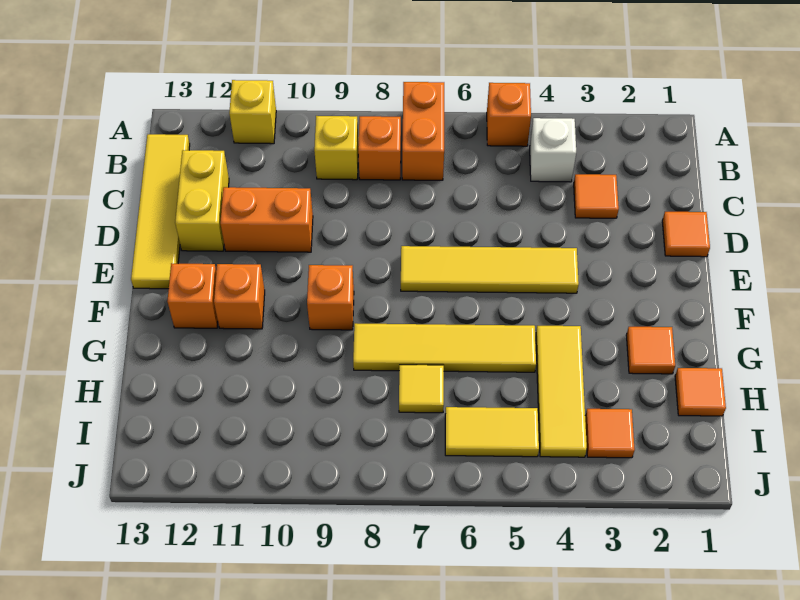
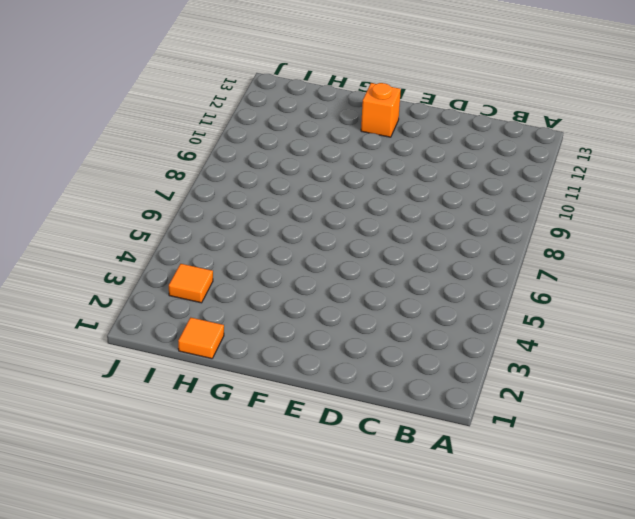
none -> orange brick A5 level 1
none -> orange brick A7:B7 level 1
none -> yellow brick A11 level 1

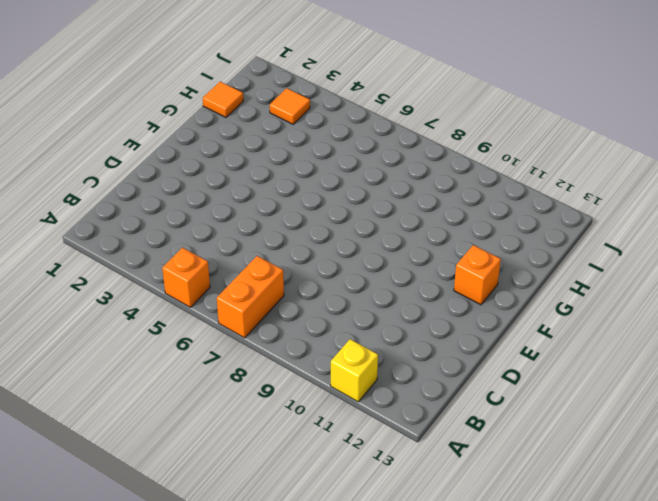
none -> white brick B4 level 1
none -> orange brick B8 level 1
none -> yellow brick B9 level 1

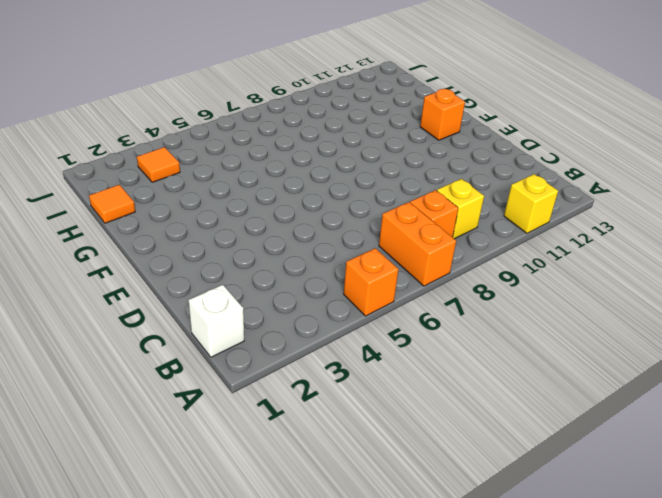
white brick B1 level 1 -> white brick B4 level 1
none -> yellow tile B13:E13 level 1
none -> orange tile C3 level 1
none -> yellow brick C12:D12 level 1

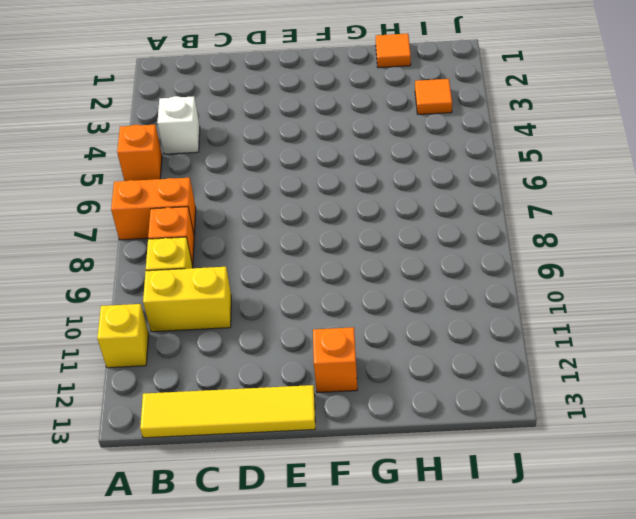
yellow brick B10:C10 level 1 -> yellow brick C12:D12 level 1
none -> orange tile C3 level 1
none -> orange tile D1 level 1
none -> orange brick D10:D11 level 1

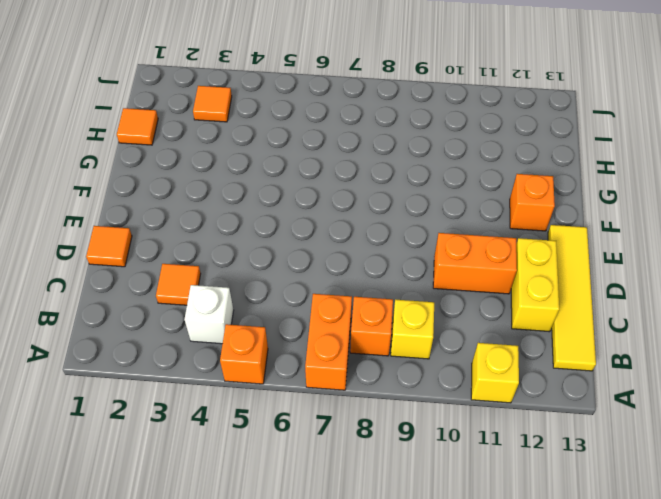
none -> yellow tile E4:E7 level 1
none -> orange brick F9 level 1
none -> orange brick F11 level 1

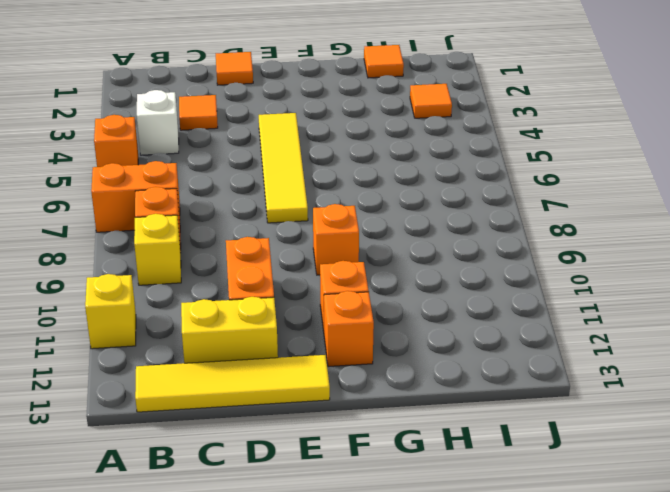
none -> orange tile G2 level 1
none -> yellow tile G4:I4 level 1
none -> yellow tile G5:G8 level 1

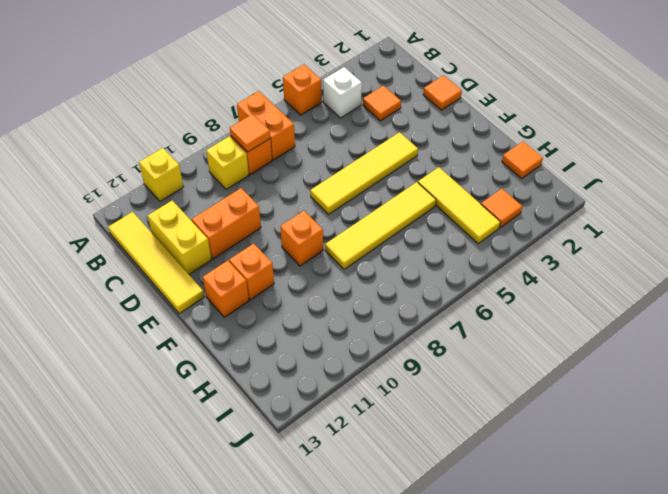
orange tile B8 level 2 -> orange tile G2 level 1
none -> yellow tile H7 level 1
none -> yellow tile I5:I6 level 1

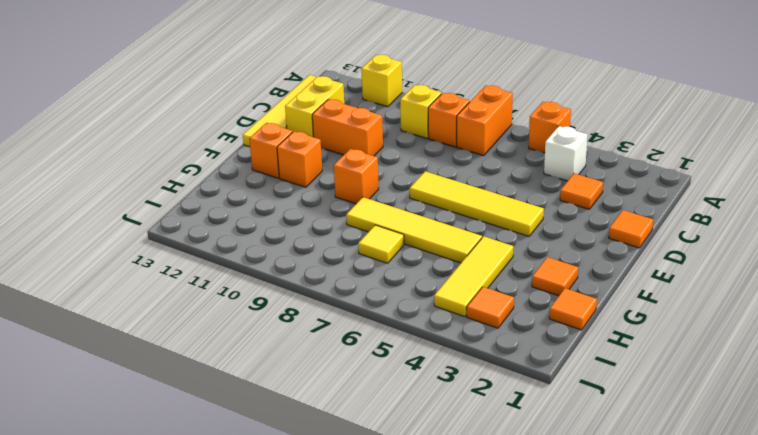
none -> yellow tile I5:I6 level 1

